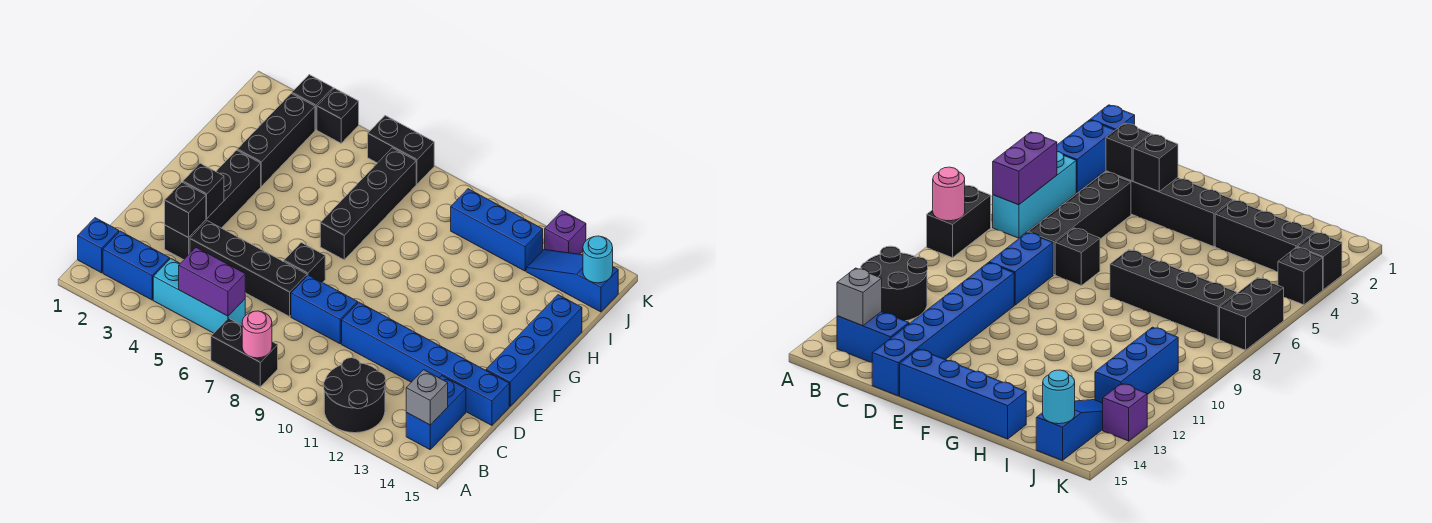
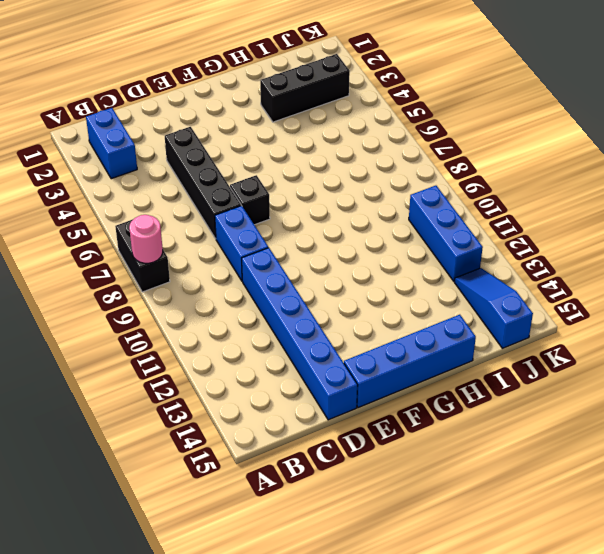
none -> black round brick A11:B12 level 1
none -> blue brick B1 level 1
none -> cyan brick B4:B6 level 1

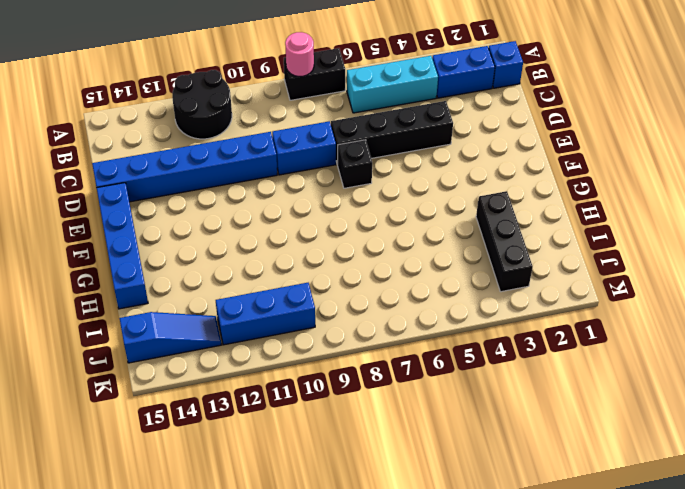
none -> blue brick B14:C14 level 1
none -> black brick D3:G3 level 1
none -> black brick G7:J7 level 1

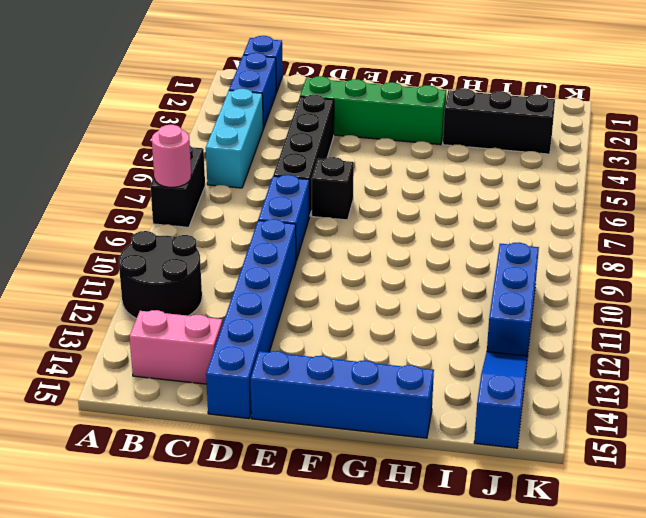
pink brick B14:C14 level 1 -> blue brick B14:C14 level 1
green brick D3:G3 level 1 -> black brick D3:G3 level 1
none -> black brick G7:J7 level 1
none -> black brick K3 level 1
none -> black brick K4 level 1

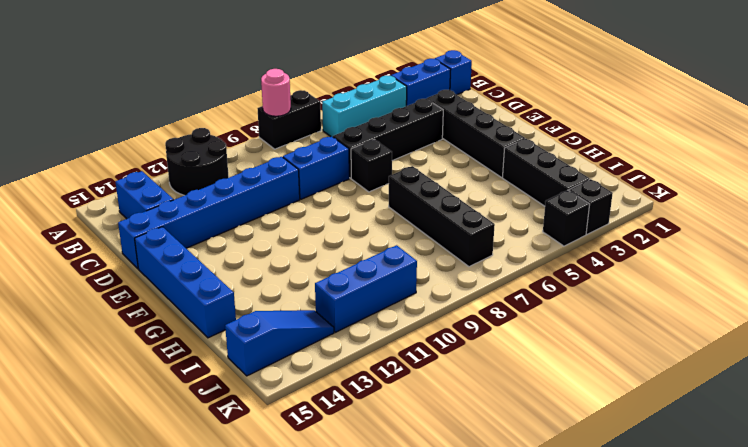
none -> black brick K6:K7 level 1
none -> purple brick K13 level 1
none -> purple brick B5:B6 level 2

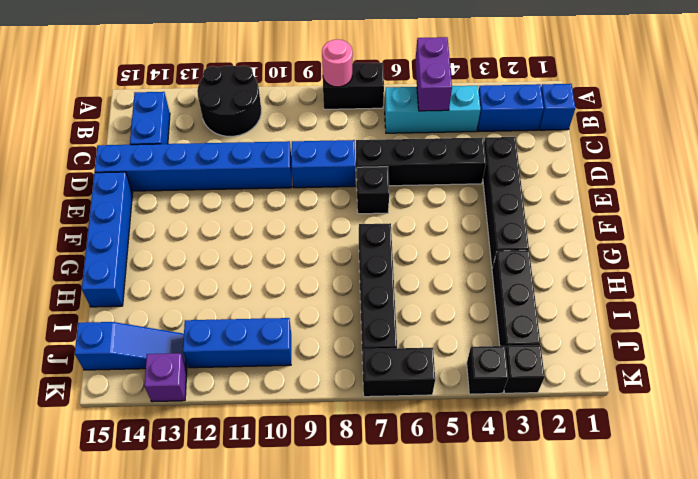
purple brick A5:B5 level 2 -> purple brick B5:B6 level 2
none -> grey brick B14 level 2
none -> black brick D3 level 2
none -> black brick E3 level 2

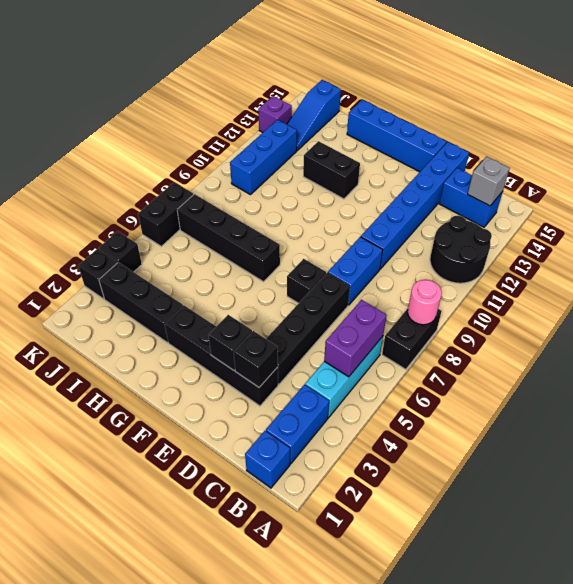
black brick G12:H12 level 1 -> none
none -> cyan round brick J15 level 2

